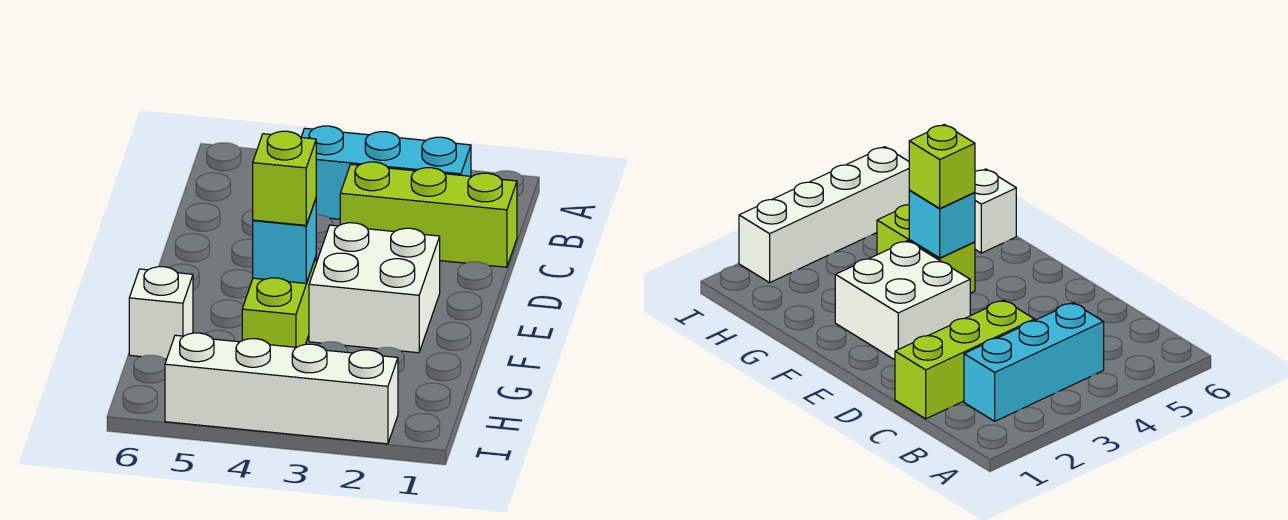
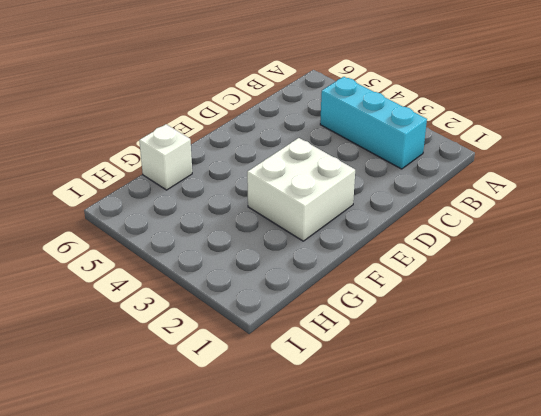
none -> lime brick C1:C3 level 1
none -> lime brick F4:G4 level 1

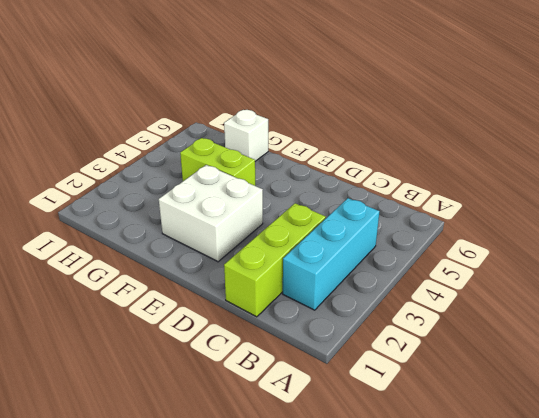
none -> white brick I2:I5 level 1
none -> cyan brick F4 level 2

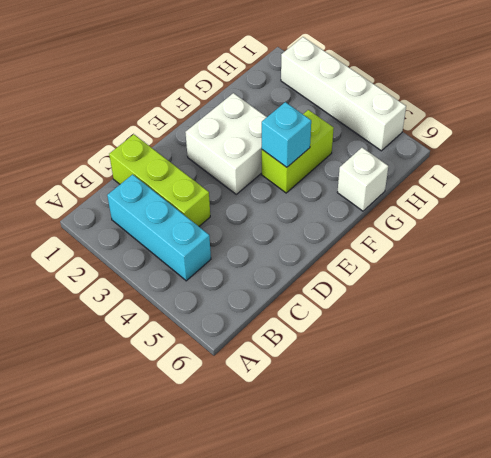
none -> lime brick F4 level 3

